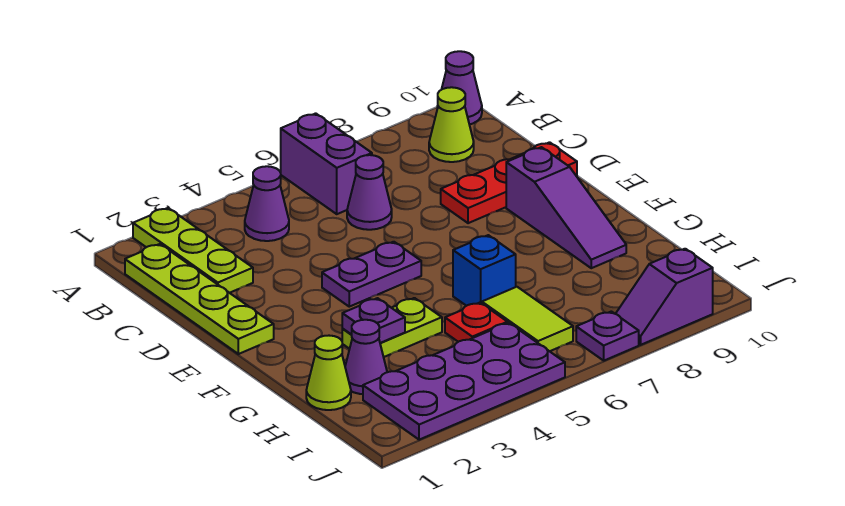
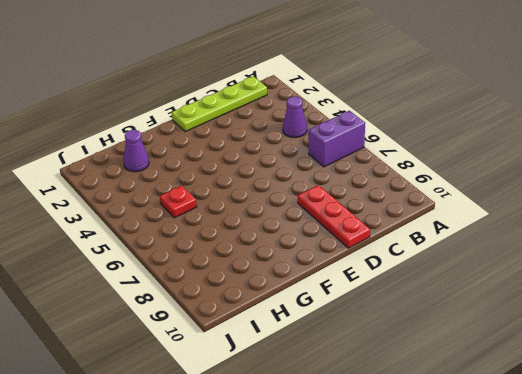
none -> lime plate A2:C2 level 1
none -> purple cone A10 level 1
none -> lime cone B9 level 1

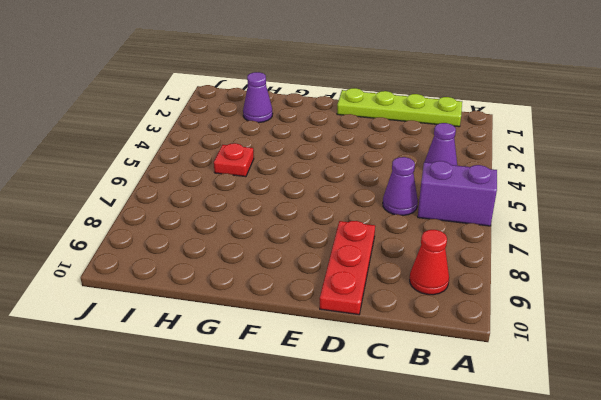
red cone B9 level 1 -> lime cone B9 level 1
none -> lime plate A2:C2 level 1
none -> purple cone A10 level 1
none -> purple plate E4:E5 level 1

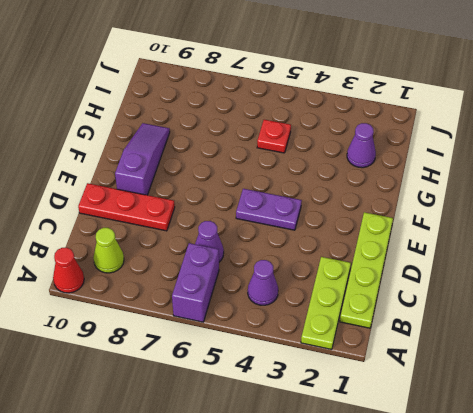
red cone A10 level 1 -> purple cone A10 level 1
none -> lime plate G3:G4 level 1
none -> blue brick G6 level 1
none -> lime cone H1 level 1

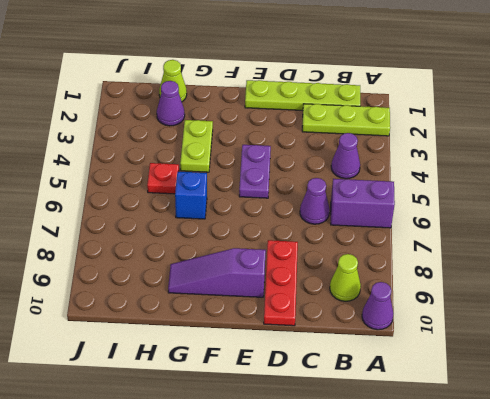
none -> lime tile H6:I6 level 1
none -> purple plate I2:J5 level 1
none -> purple plate J7 level 1

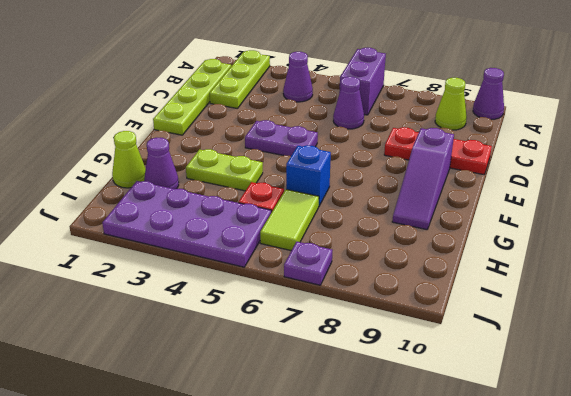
none -> purple slope J8:J9 level 1 top 9
none -> purple plate G3 level 2

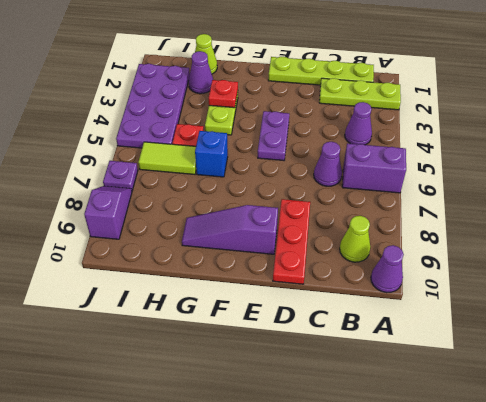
red plate G3 level 2 -> purple plate G3 level 2

